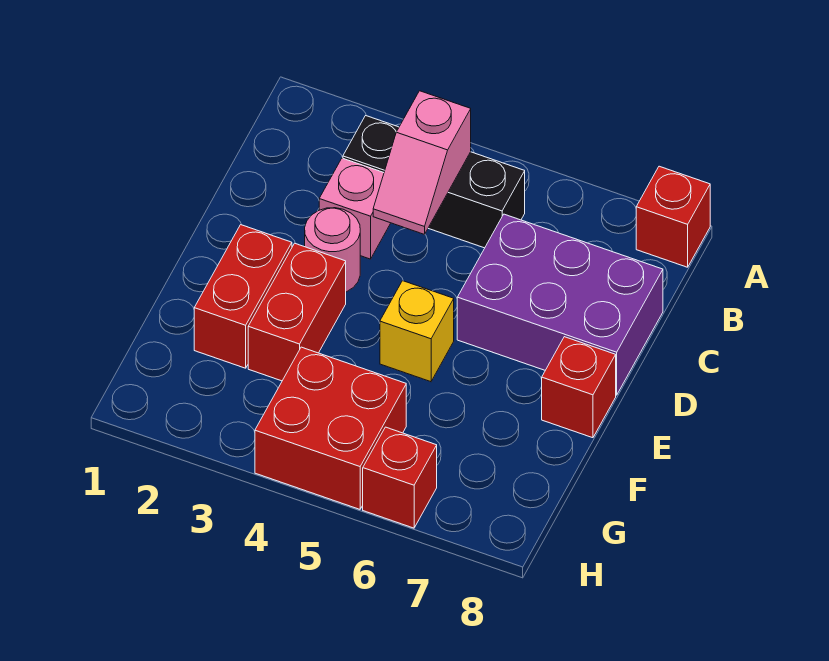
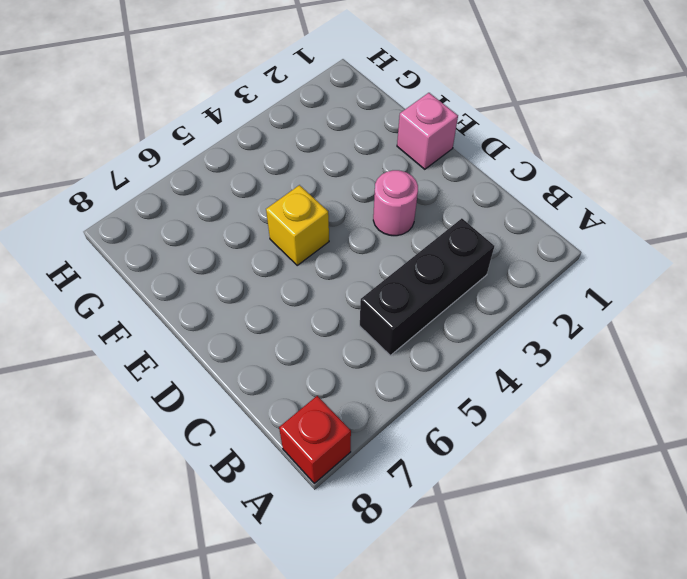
pink brick E1 level 1 -> pink brick C3 level 1
none -> purple brick C6:D8 level 1
none -> red brick E2:F2 level 1
none -> red brick E3:F3 level 1

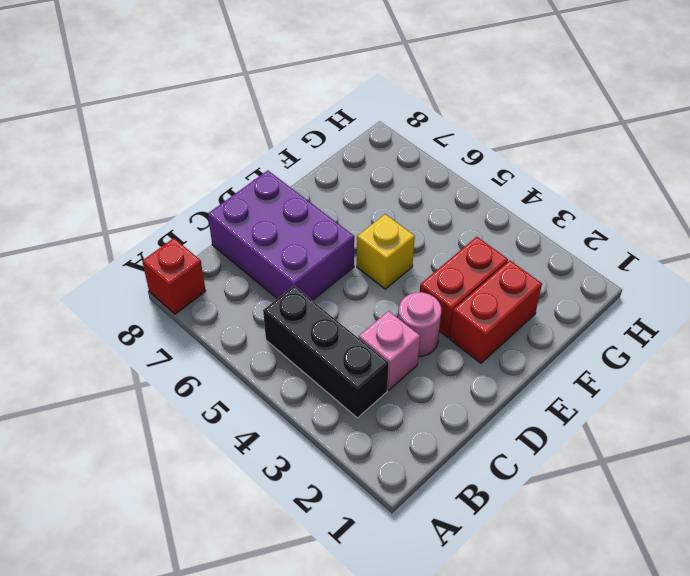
none -> red brick E8 level 1
none -> red brick G4:H5 level 1
none -> red brick H6 level 1

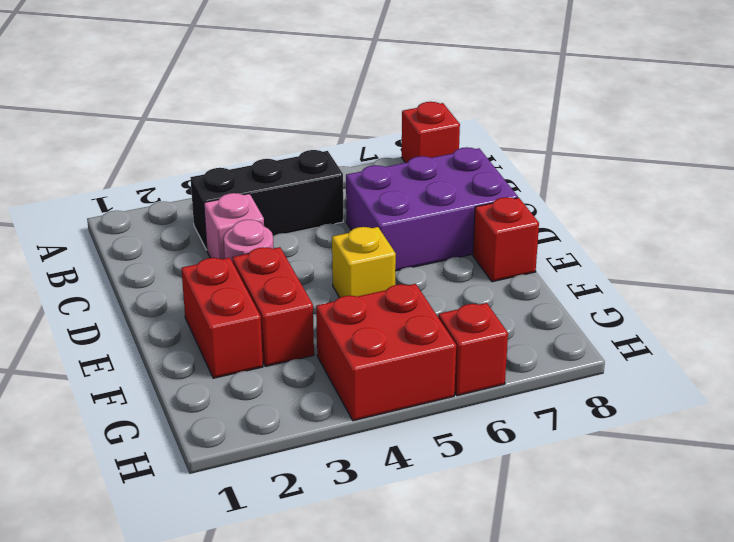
none -> pink slope B4:C4 level 2 top B

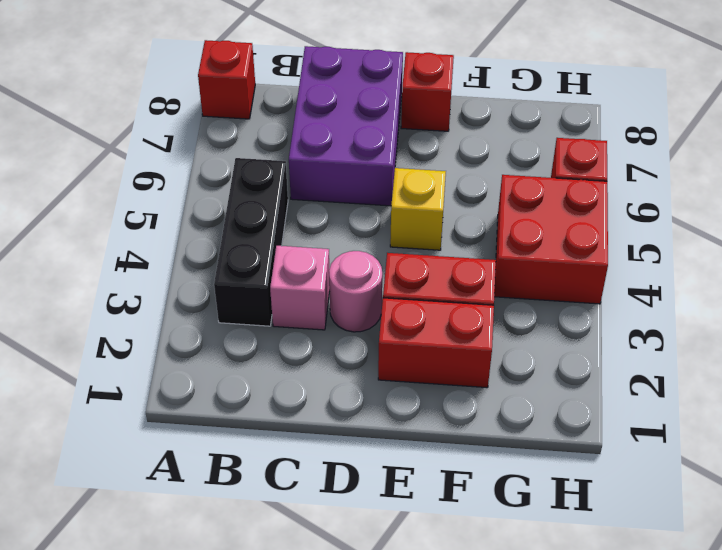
none -> pink slope B4:C4 level 2 top B

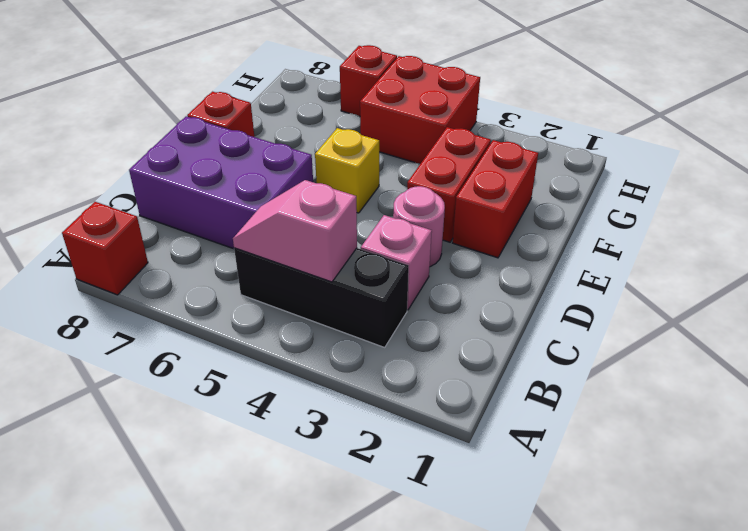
pink slope B4:B5 level 2 top 4 -> pink slope B4:C4 level 2 top B

